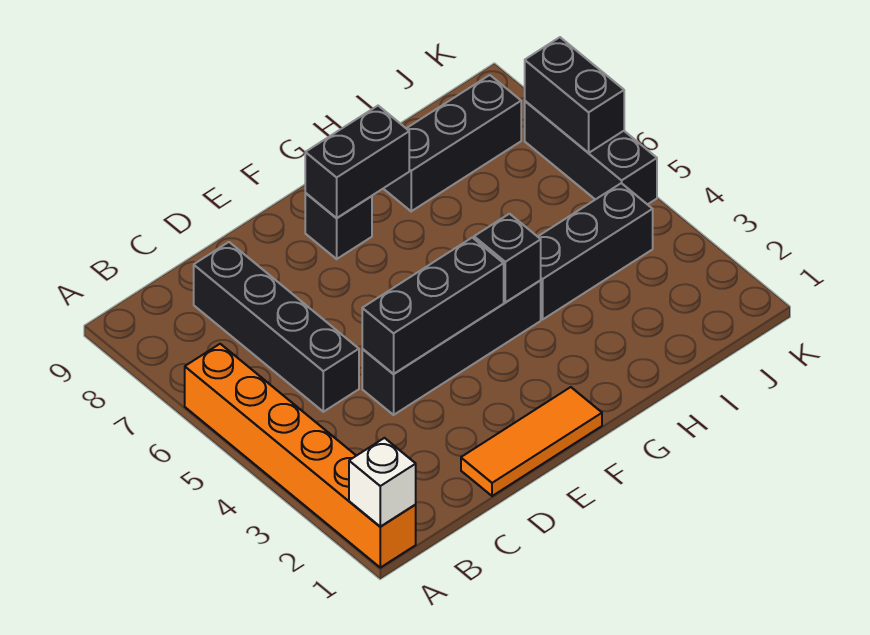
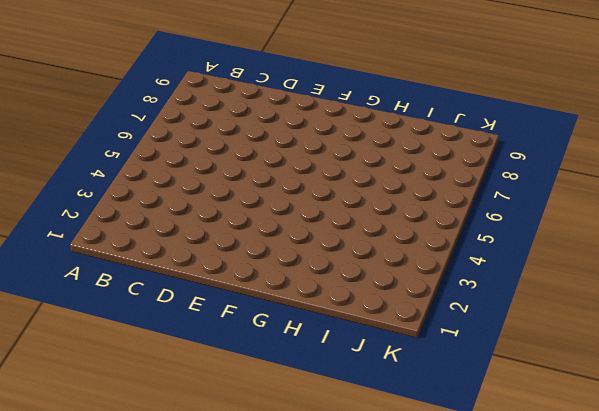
none -> orange brick A1:A6 level 1
none -> black brick C5:C8 level 1
none -> orange tile D1:F1 level 1

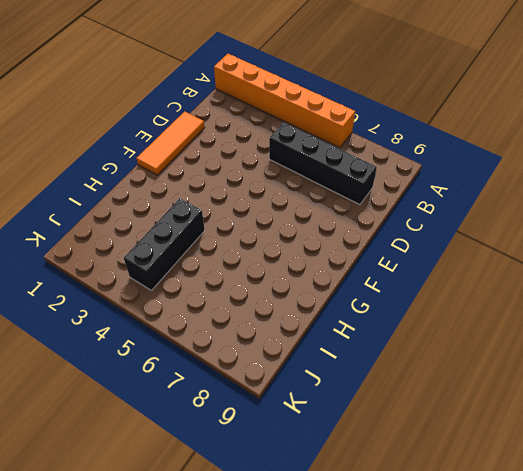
none -> black brick D4:G4 level 1
none -> black brick F8 level 1
none -> black brick H8:J8 level 1

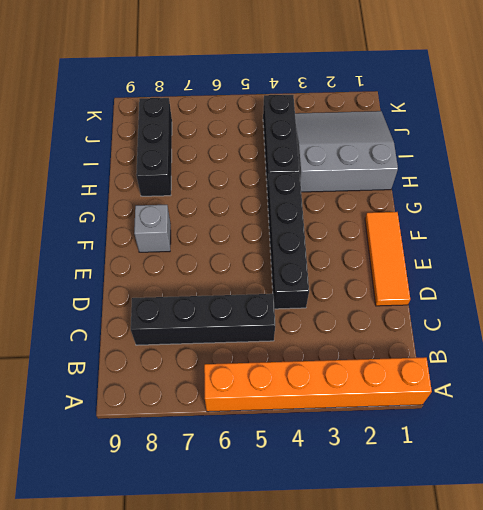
grey brick F8 level 1 -> black brick F8 level 1
grey slope H1:J3 level 1 top H -> none
none -> black brick K5:K7 level 1
none -> white brick A1 level 2
none -> black brick D4:F4 level 2

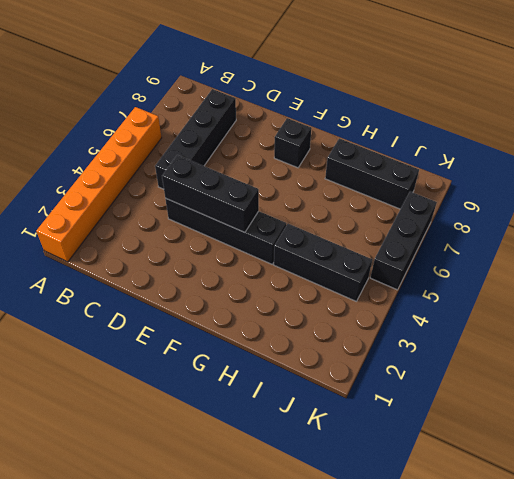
none -> orange tile D1:F1 level 1
none -> white brick A1 level 2
none -> black brick F8:G8 level 2

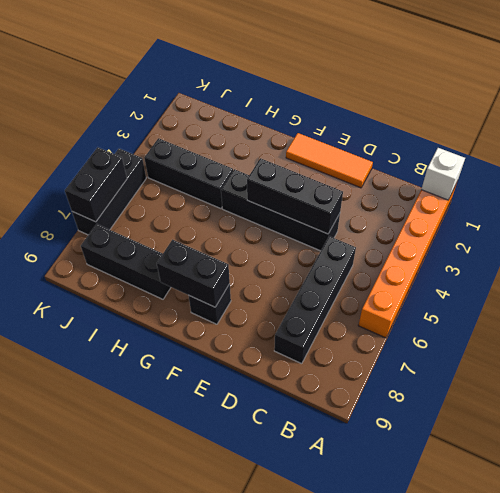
none -> black brick G4 level 2

